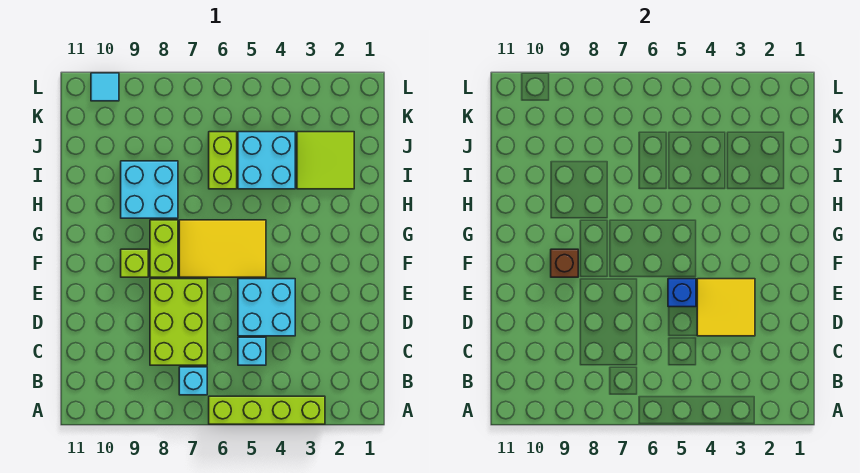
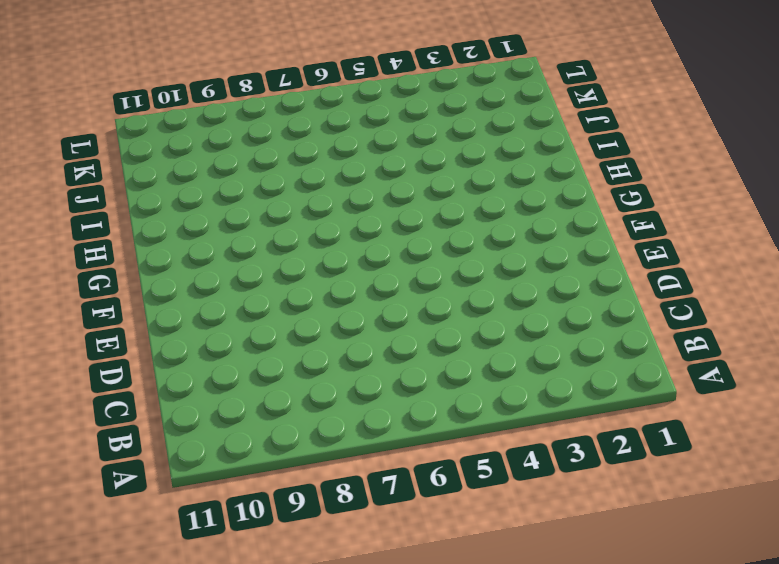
none -> lime brick A3:A6 level 1
none -> cyan brick B7 level 1
none -> cyan brick C5 level 1

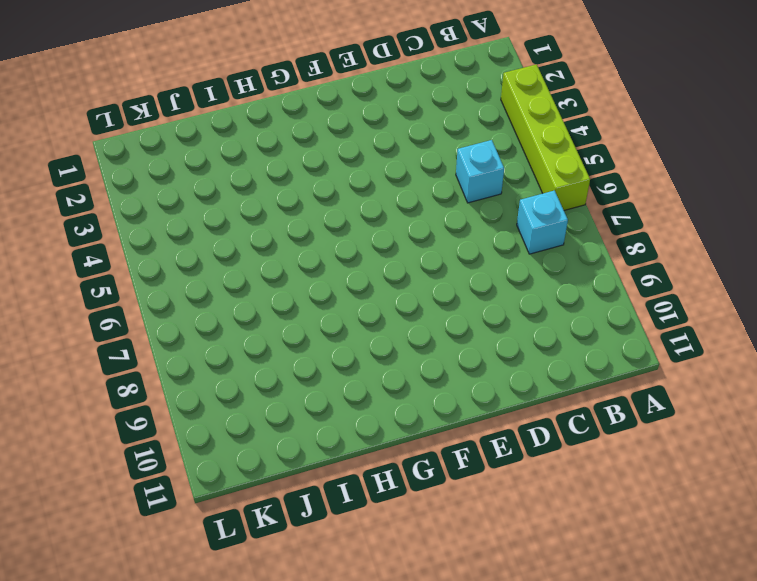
none -> lime brick C7:E8 level 1
none -> cyan brick D4:E5 level 1
none -> yellow tile F5:G7 level 1

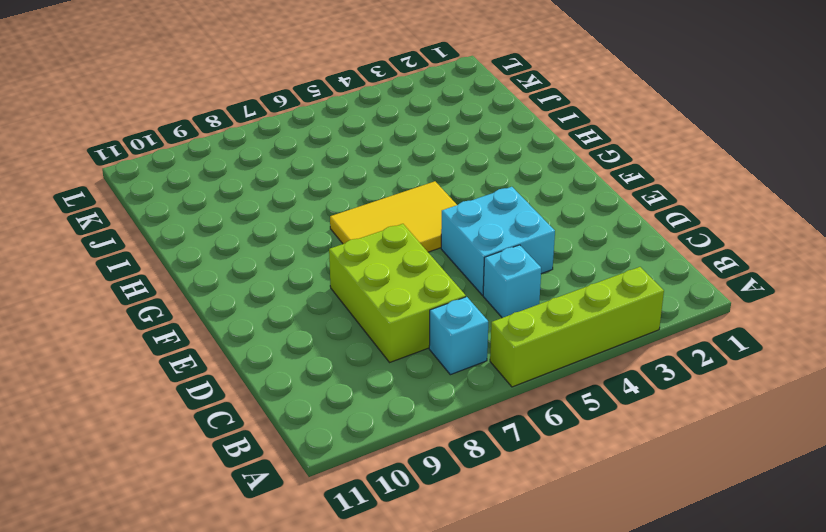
none -> lime brick F8:G8 level 1
none -> lime brick F9 level 1
none -> cyan brick H8:I9 level 1

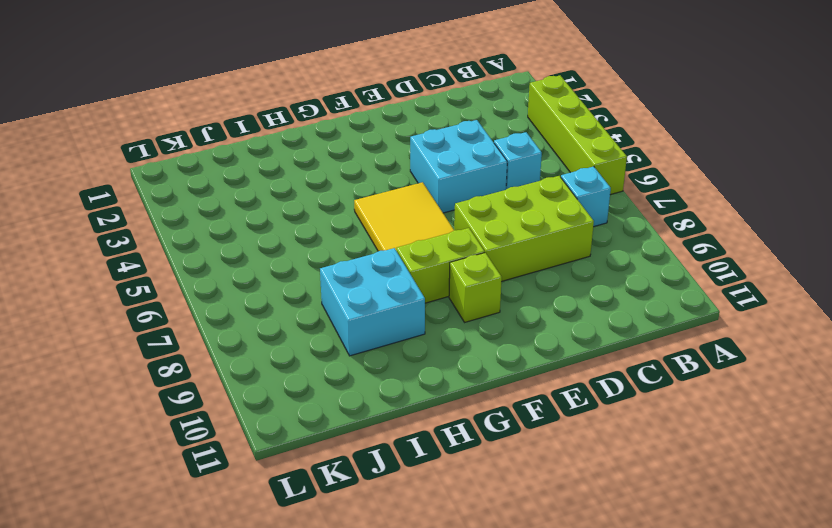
none -> lime tile I2:J3 level 1
none -> cyan brick I4:J5 level 1
none -> lime brick I6:J6 level 1

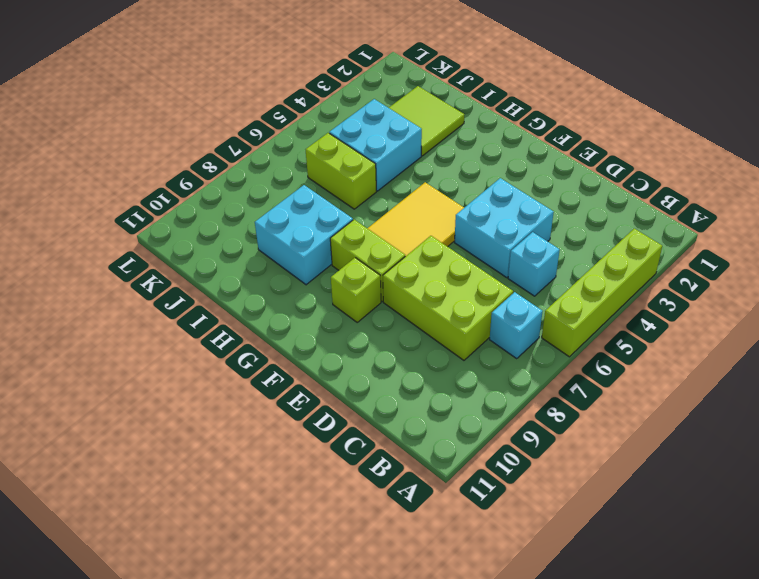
none -> cyan tile L10 level 1
none -> yellow tile D3:E4 level 2
none -> blue brick E5 level 2

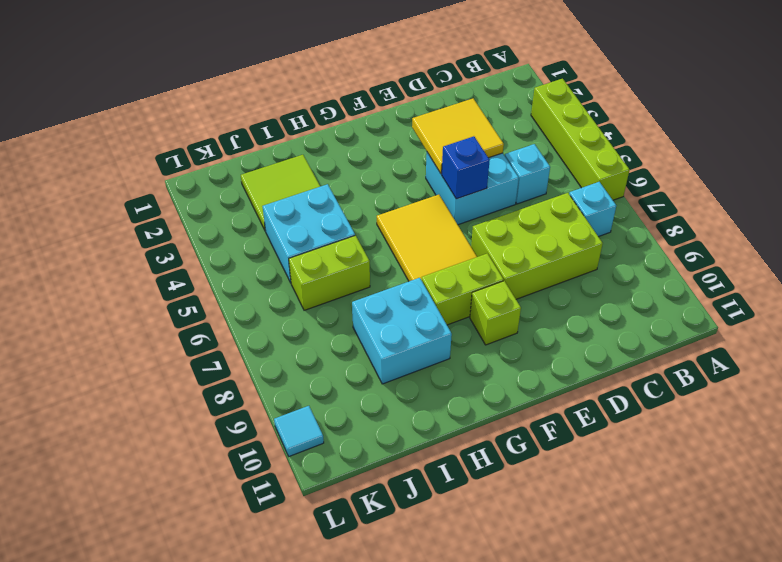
none -> brown brick F9 level 2

